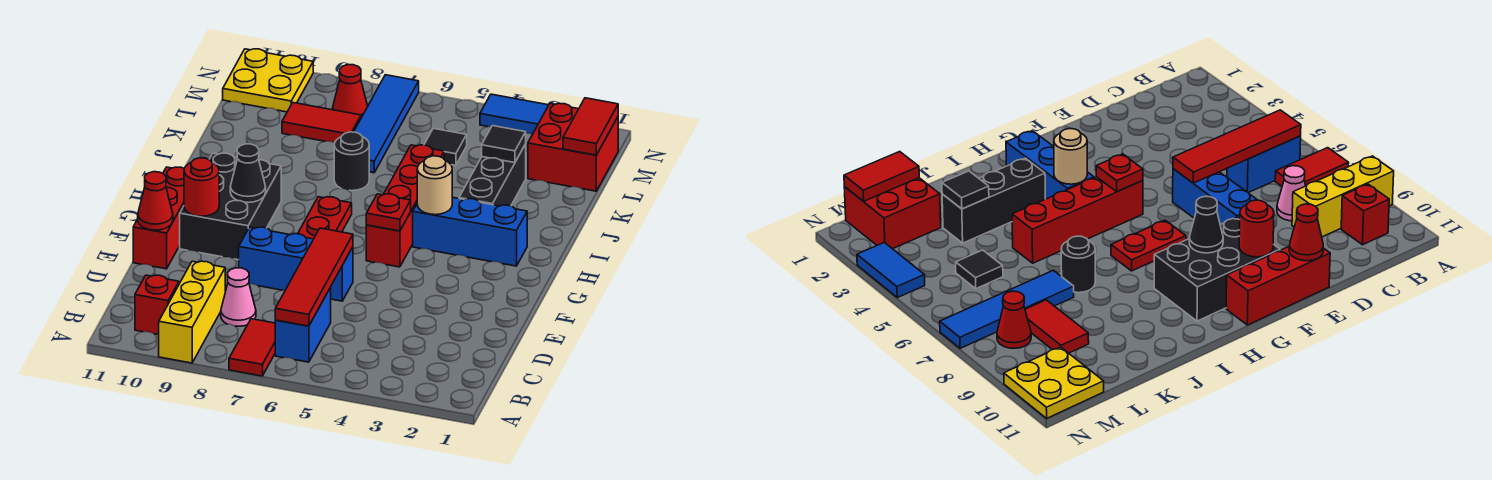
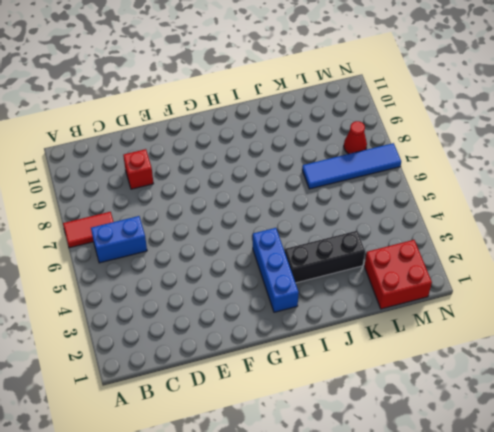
red brick D9 level 1 -> red brick B10 level 1
none -> yellow brick A9:C9 level 1
none -> pink cone C8 level 1
none -> blue brick E6:E8 level 1

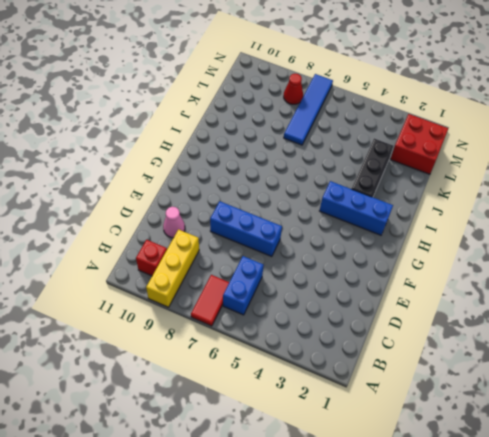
pink cone D10 level 1 -> pink cone C8 level 1
none -> red brick E11:G11 level 1
none -> black brick F9:H10 level 1
none -> red brick G5:J5 level 1

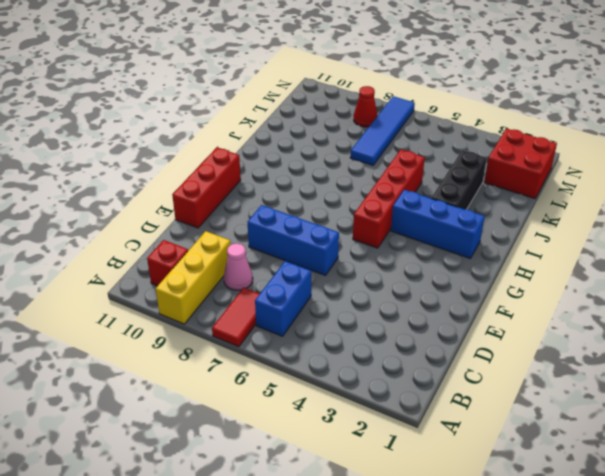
none -> black brick F9:H10 level 1
none -> red plate G7:H7 level 1
none -> black round brick J7 level 1

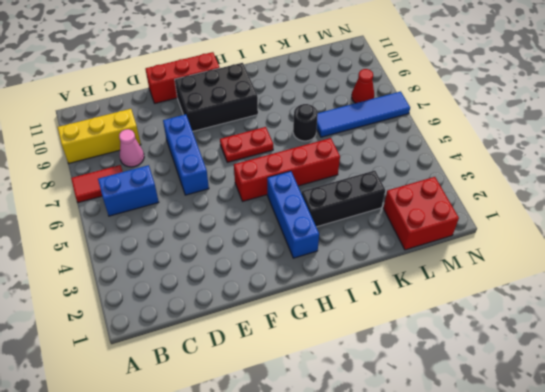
none -> red brick B10 level 1
none -> black tile L5 level 1
none -> red tile L8:L9 level 1

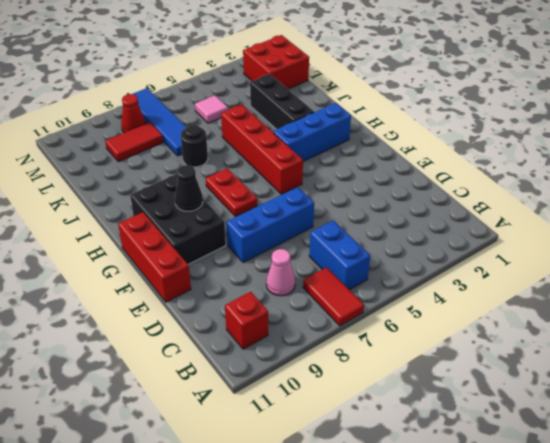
pink tile L5 level 1 -> black tile L5 level 1
none -> yellow brick A9:C9 level 1
none -> yellow plate M10:N11 level 1
none -> blue tile N3:N4 level 1

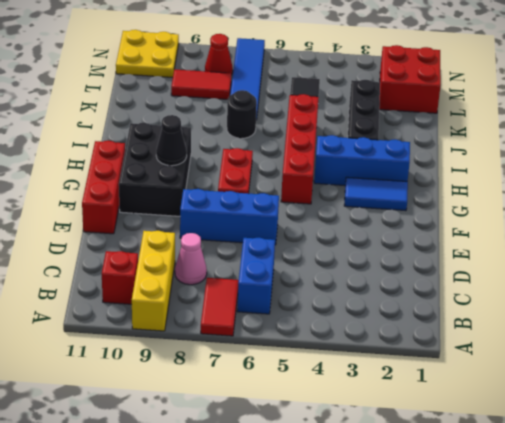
blue tile G2:G3 level 1 -> blue tile N3:N4 level 1
none -> red tile B6:E6 level 2
none -> red cone E11 level 2
none -> red round brick F10 level 2

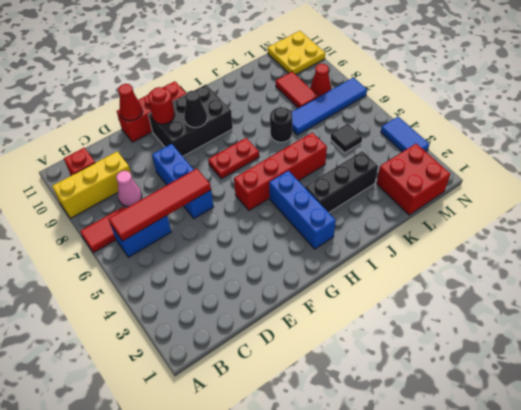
none -> red plate G5 level 2
none -> tan round brick H4 level 2
none -> black tile K3 level 2

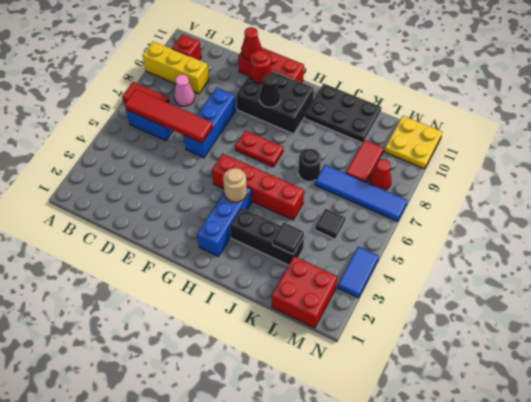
black plate I10:K11 level 1 -> none
none -> red plate G5 level 2
none -> red tile L1:M1 level 2

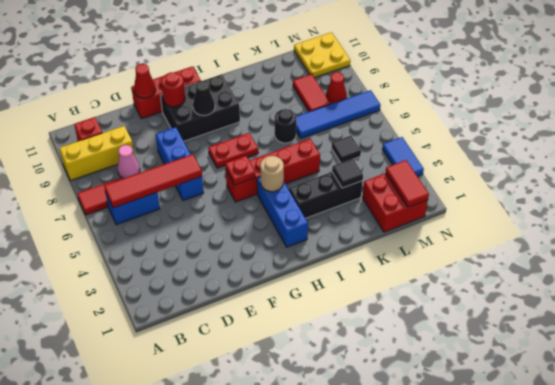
red tile M1:M2 level 2 -> red tile L1:M1 level 2

